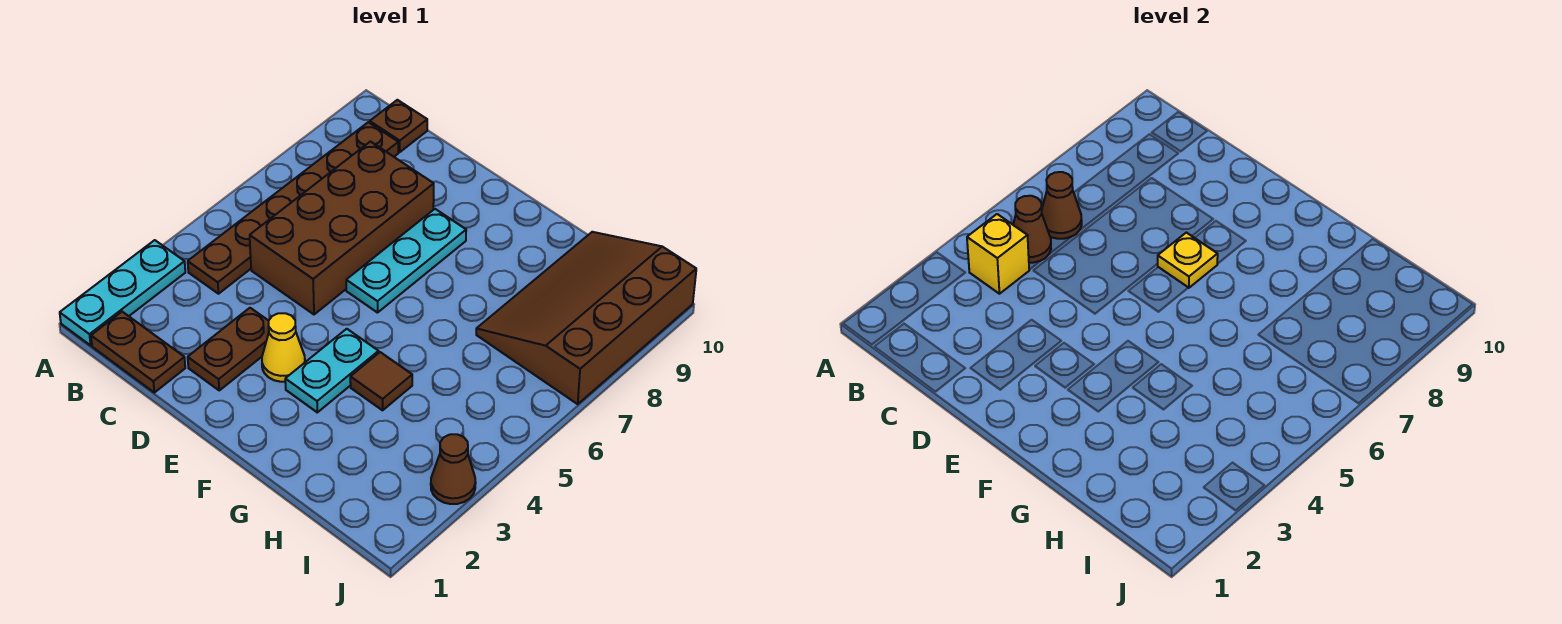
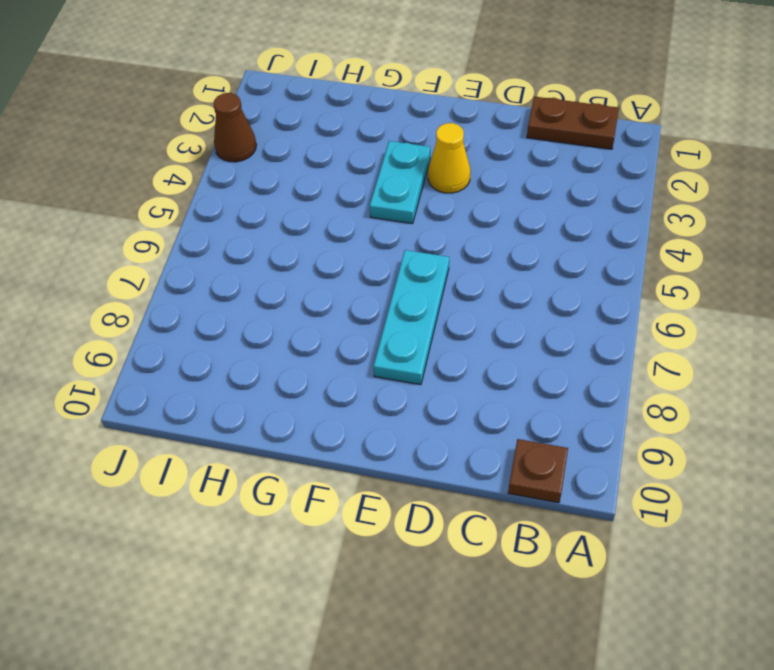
none -> cyan plate A1:A3 level 1
none -> brown plate B4:B9 level 1
none -> brown brick C5:D8 level 1

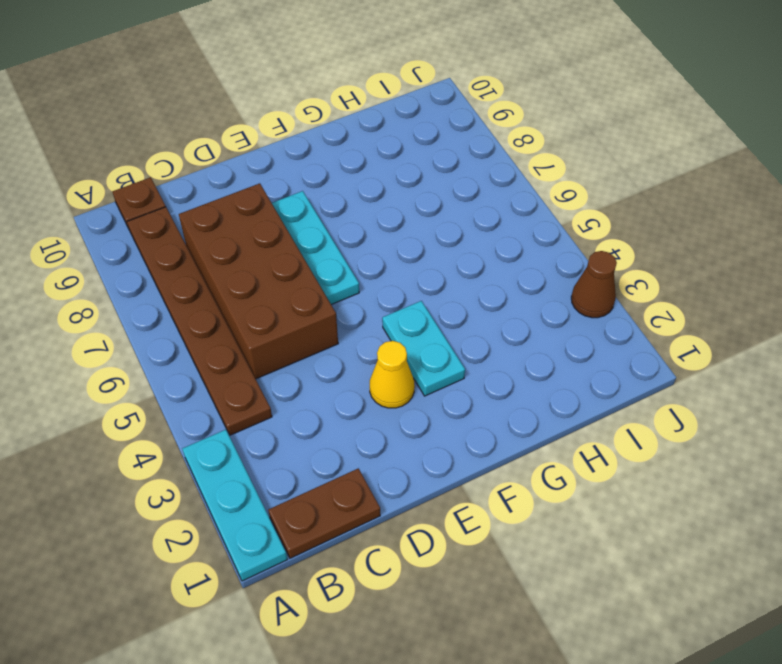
none -> brown plate D2:D3 level 1
none -> brown tile G4 level 1
none -> brown slope H7:J10 level 1 top J

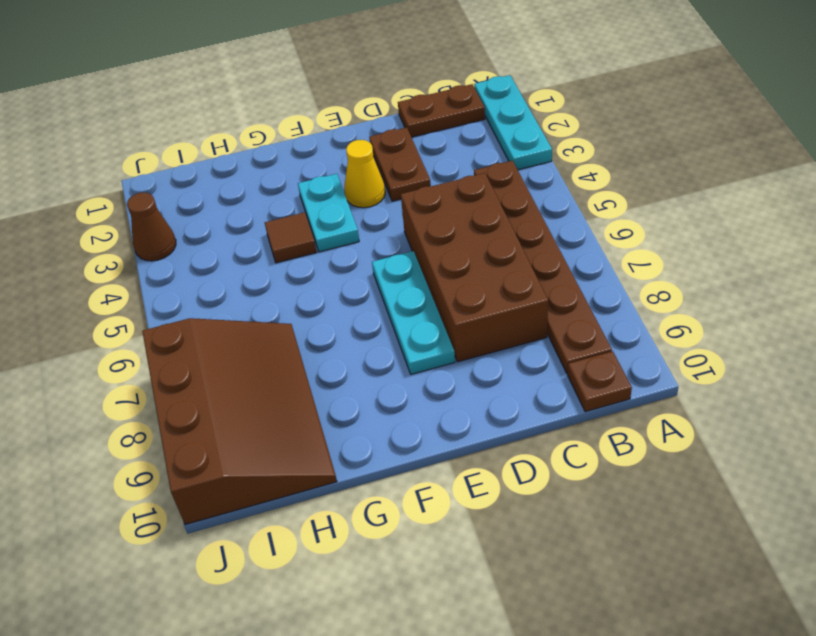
none -> yellow brick B4 level 2
none -> brown cone B5 level 2
none -> brown cone B6 level 2

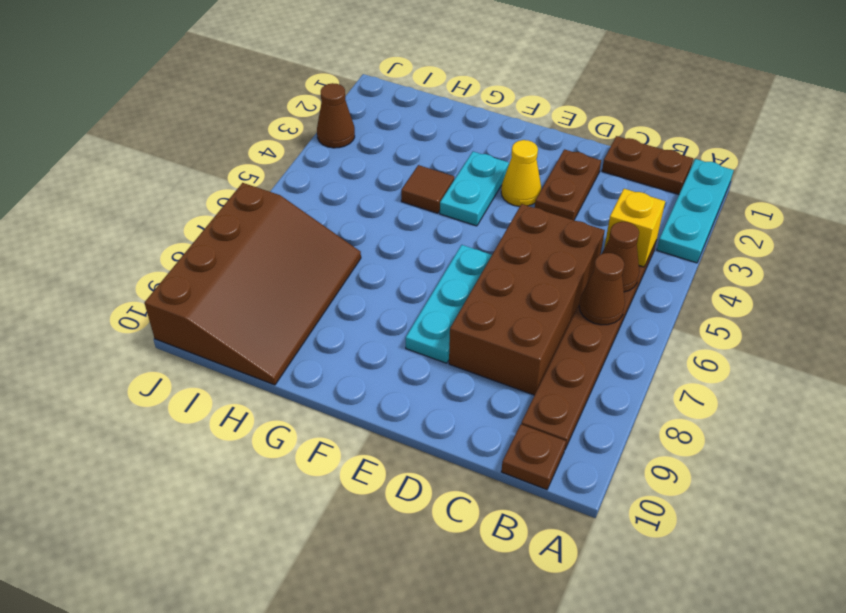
none -> yellow plate E7 level 2

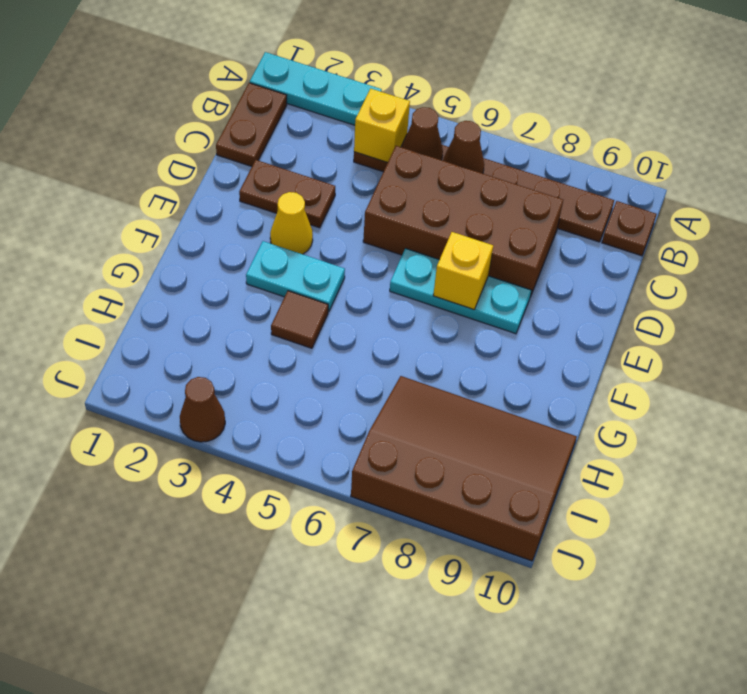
yellow brick E7 level 2 -> yellow plate E7 level 2

